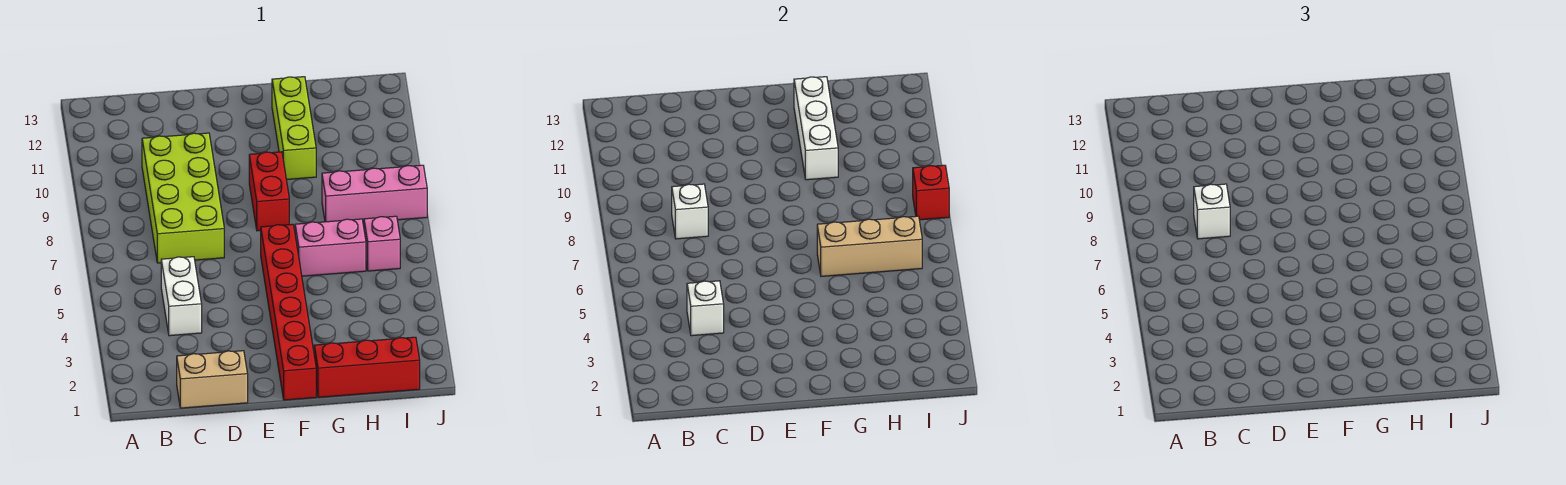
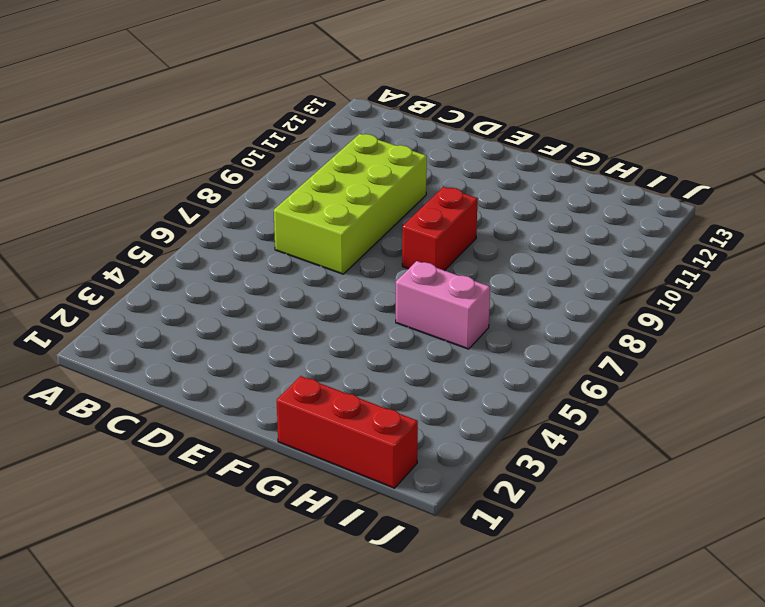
none -> tan brick C1:D1 level 1
none -> white brick C4:C5 level 1
none -> red brick F1:F6 level 1

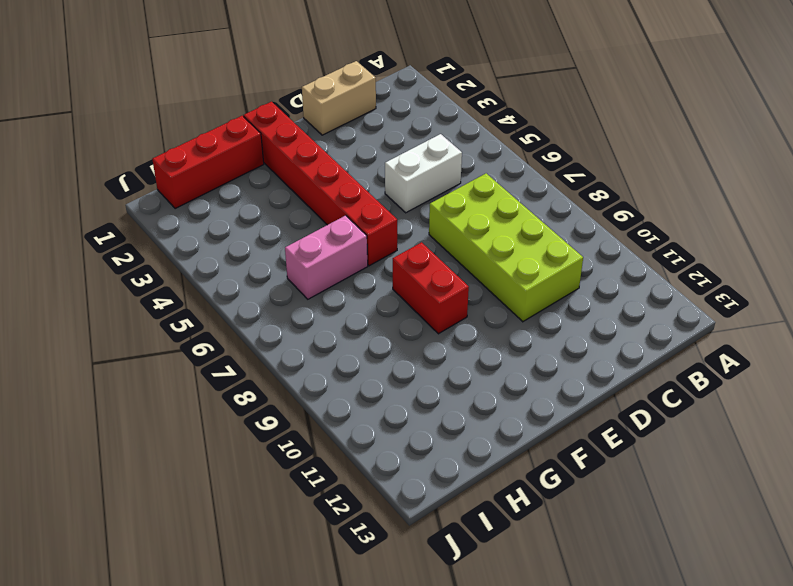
white brick C5:D5 level 1 -> white brick C4:C5 level 1
none -> lime brick G10:G12 level 1
none -> pink brick H8:J8 level 1
none -> pink brick I6 level 1

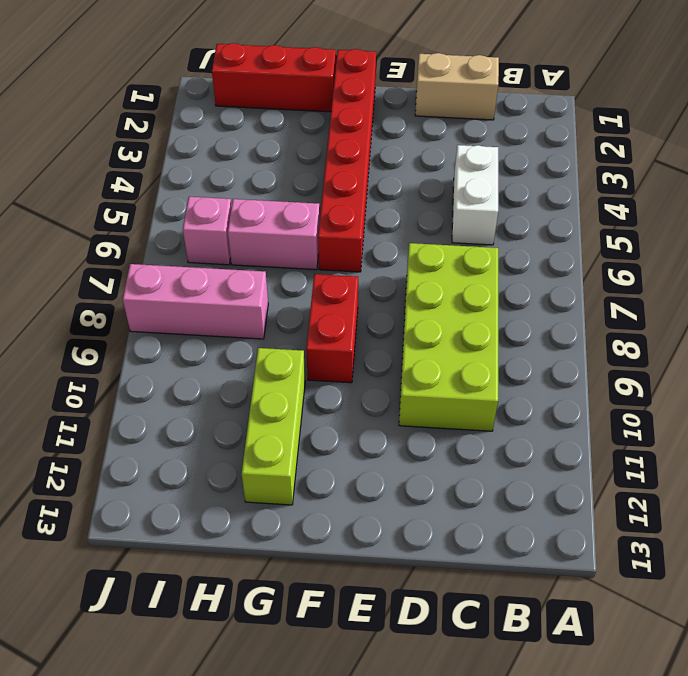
none -> white brick C4 level 2
none -> white brick C8 level 2
none -> tan brick G6:I6 level 2

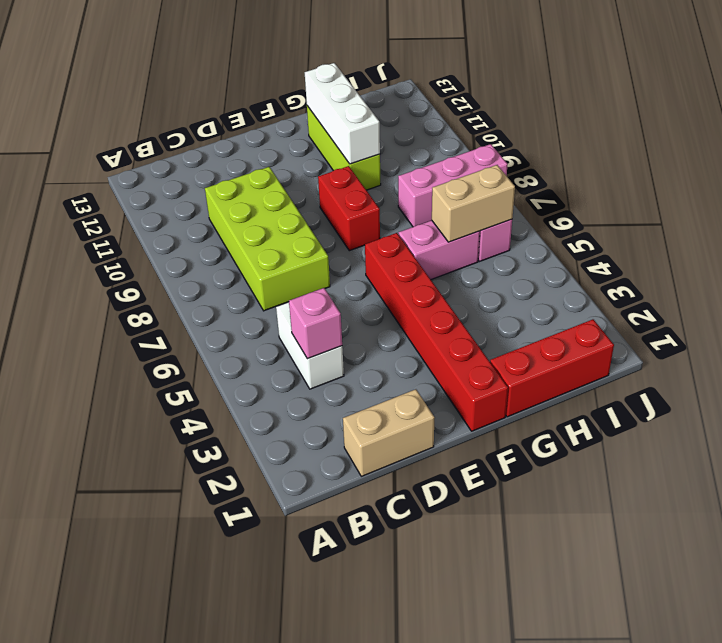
pink brick C4 level 2 -> white brick C4 level 2
tan brick H6:I6 level 2 -> tan brick G6:I6 level 2
none -> white brick C8 level 2
none -> red brick J8 level 2
none -> white brick C8 level 3

